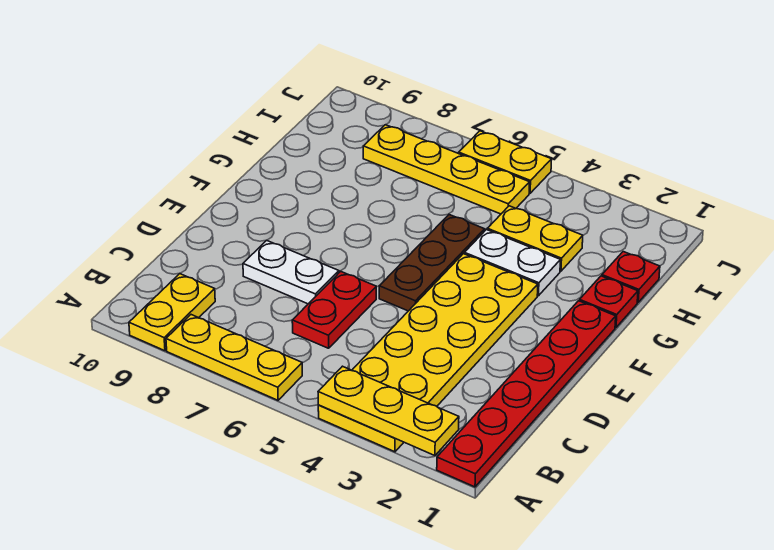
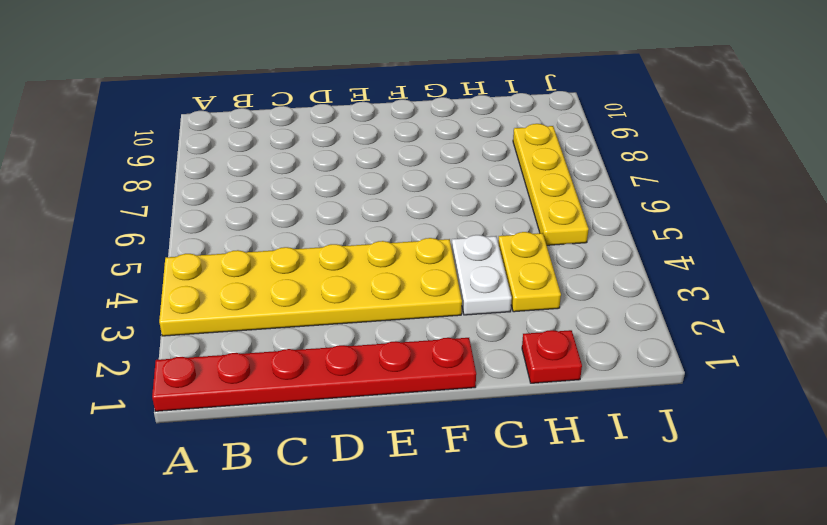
none -> yellow plate A6:A8 level 1
none -> yellow plate A9:B9 level 1
none -> red plate C6:D6 level 1

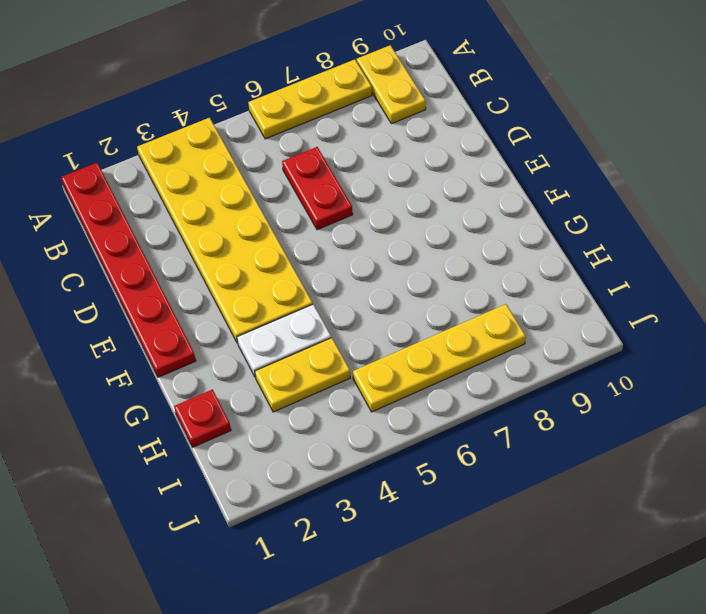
none -> white plate D7:D8 level 1
none -> brown plate E5:G5 level 1
none -> red plate G1 level 1

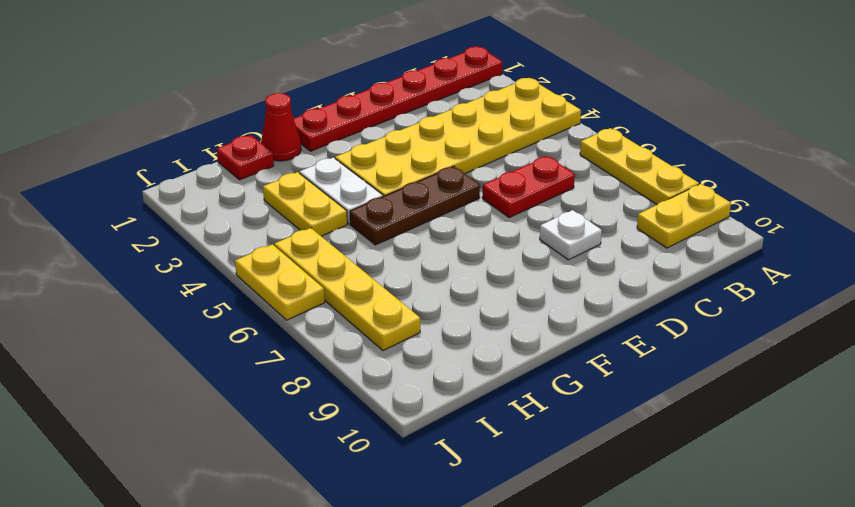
white plate D8 level 1 -> white plate D7:D8 level 1
red cone G1 level 1 -> red plate G1 level 1
none -> yellow plate A2:A4 level 2

